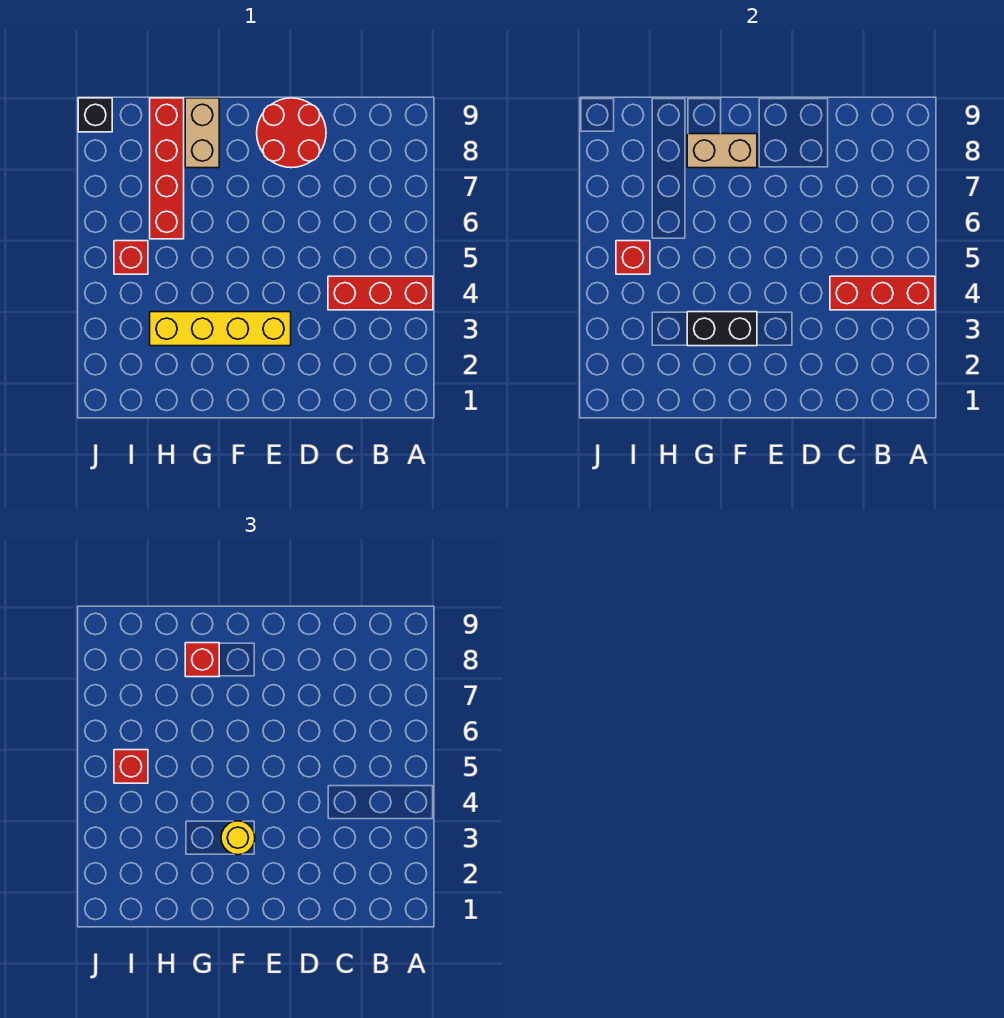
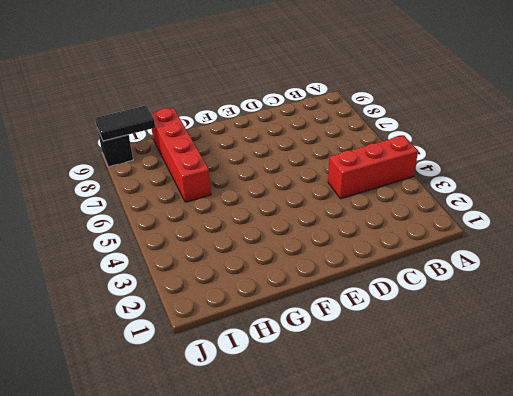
black tile I9:J9 level 2 -> none
none -> red round brick D8:E9 level 1
none -> yellow brick E3:H3 level 1
none -> tan brick G8:G9 level 1

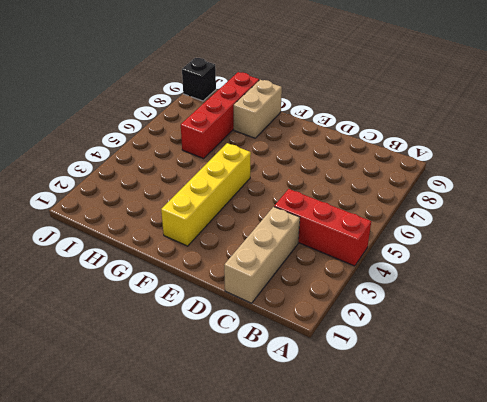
tan brick C1:C3 level 1 -> none
yellow brick F2:F5 level 1 -> yellow brick E3:H3 level 1
none -> red round brick D8:E9 level 1
none -> red brick I5 level 1
none -> red brick A4:C4 level 2

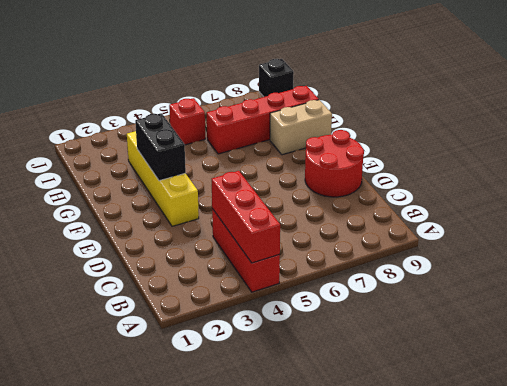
none -> tan brick F8:G8 level 2
none -> red brick I5 level 2
none -> yellow round brick F3 level 3

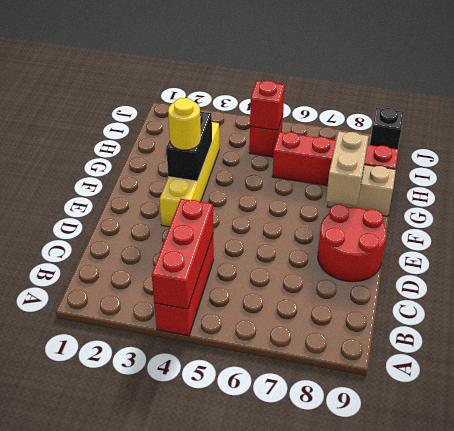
none -> red brick G8 level 3
none -> red brick I5 level 3

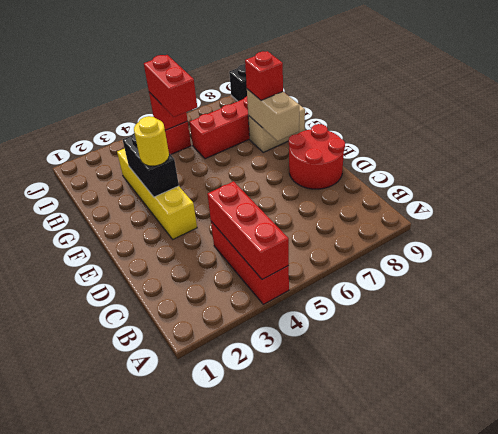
red brick H5:I5 level 3 -> red brick I5 level 3

